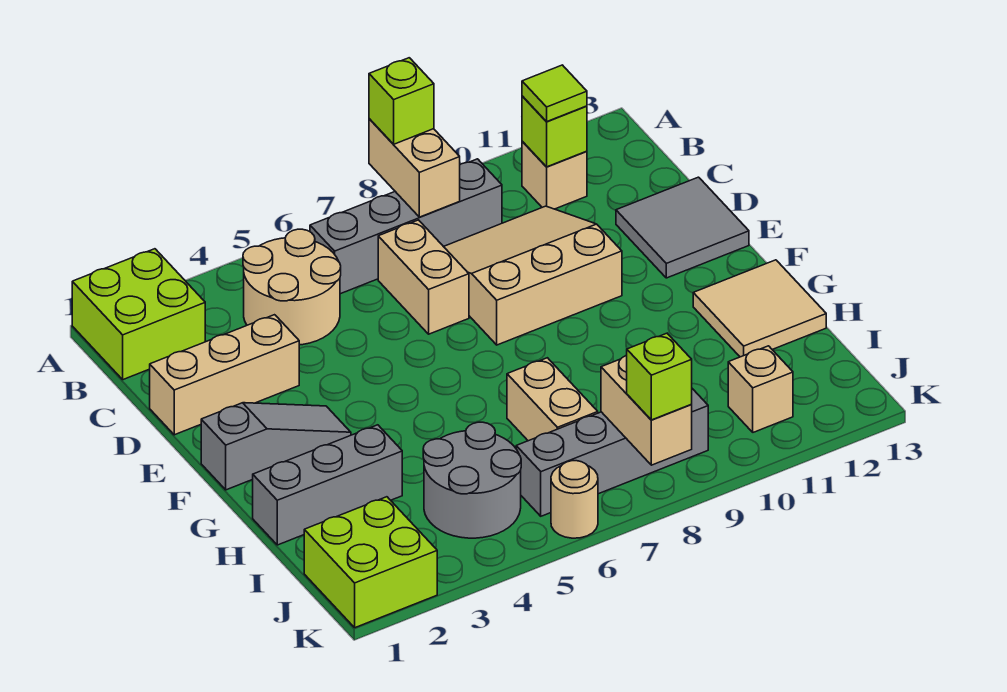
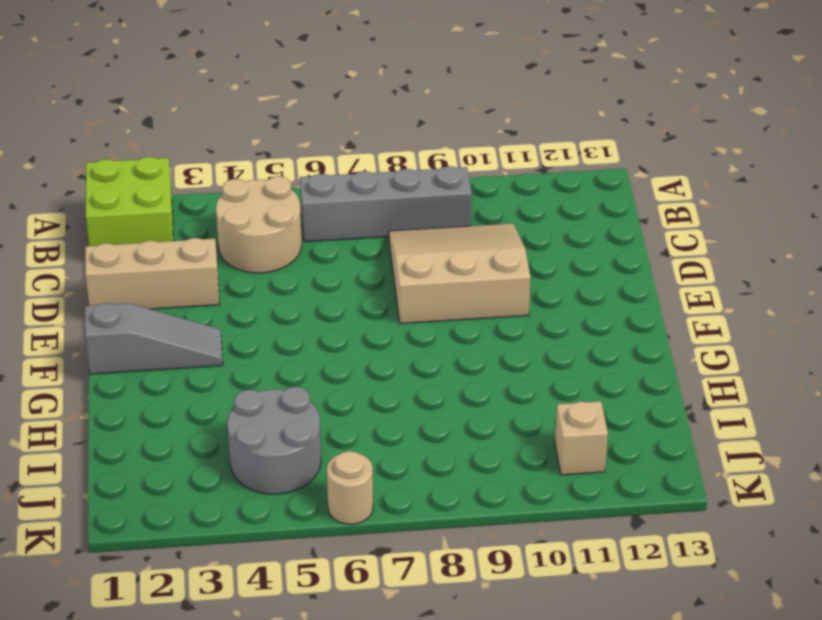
none -> tan brick B11 level 1
none -> tan brick C7:D7 level 1
none -> grey tile D12:E13 level 1

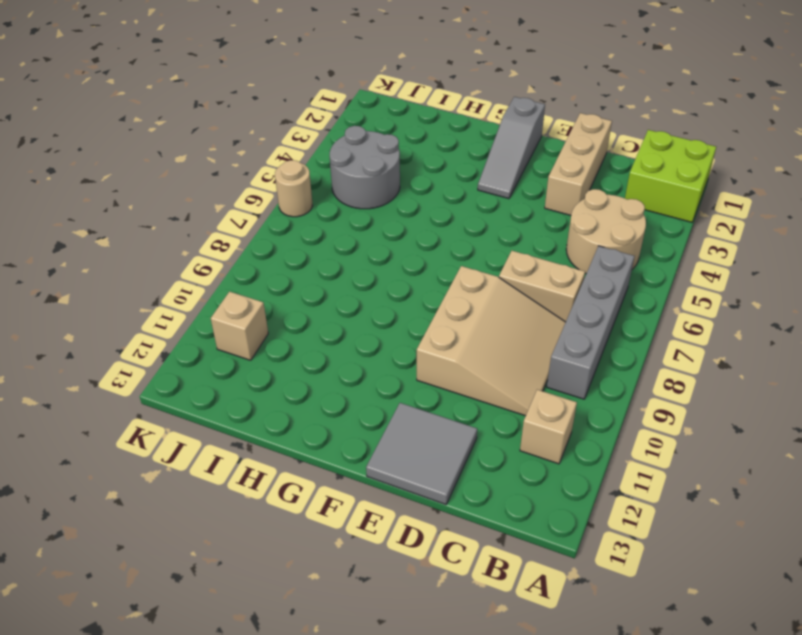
none -> tan tile G12:H13 level 1
none -> grey brick H1:H3 level 1
none -> tan brick H7:I7 level 1

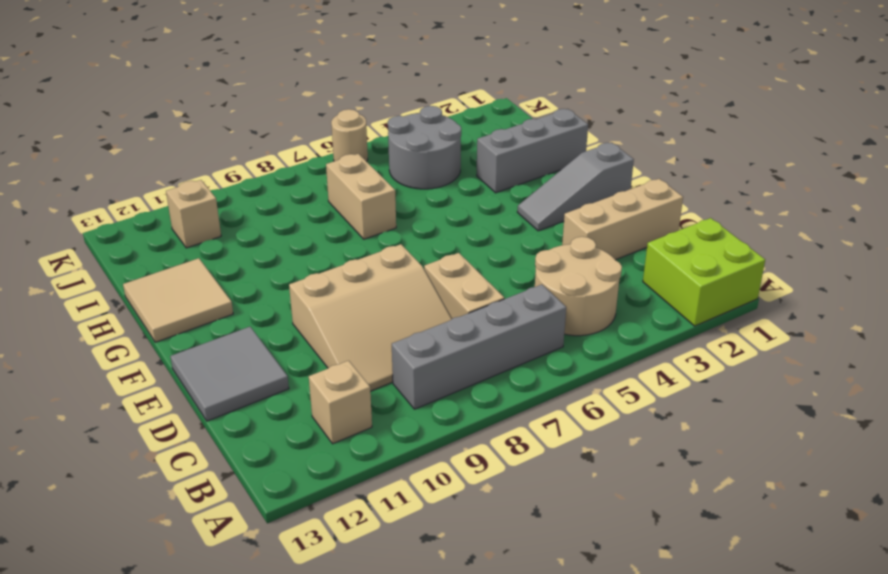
none -> lime brick J1:K2 level 1
none -> grey brick J6:J9 level 1
none -> tan brick A8:B8 level 2

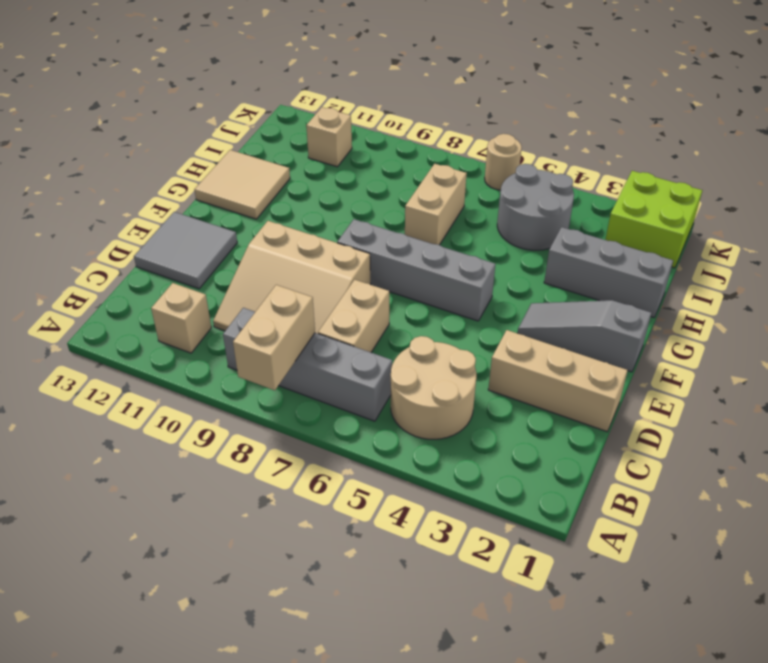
grey brick F5:F8 level 1 -> grey brick J6:J9 level 1
none -> lime brick A1:B2 level 1
none -> lime brick B11 level 2
none -> tan brick J8:K8 level 2

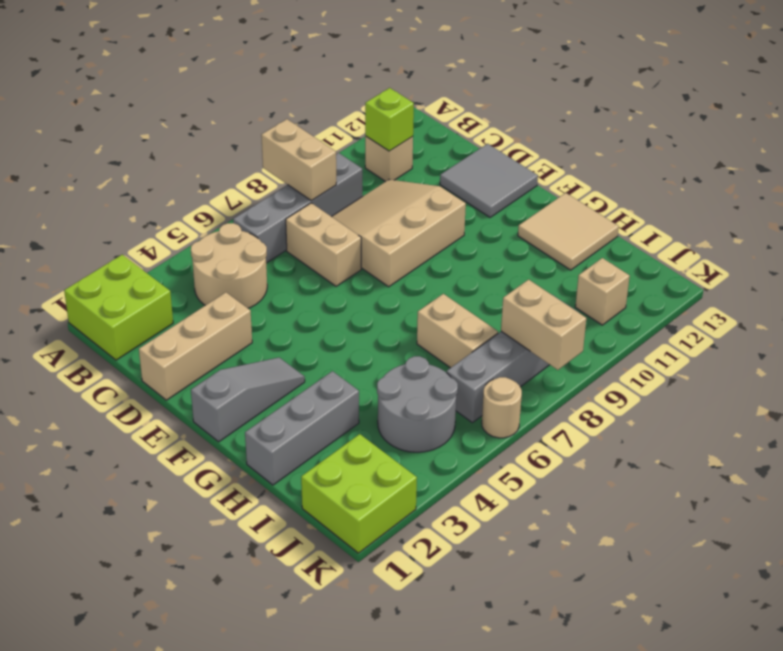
none -> lime brick A8 level 3
none -> lime tile B11 level 3
none -> lime brick K8 level 3

